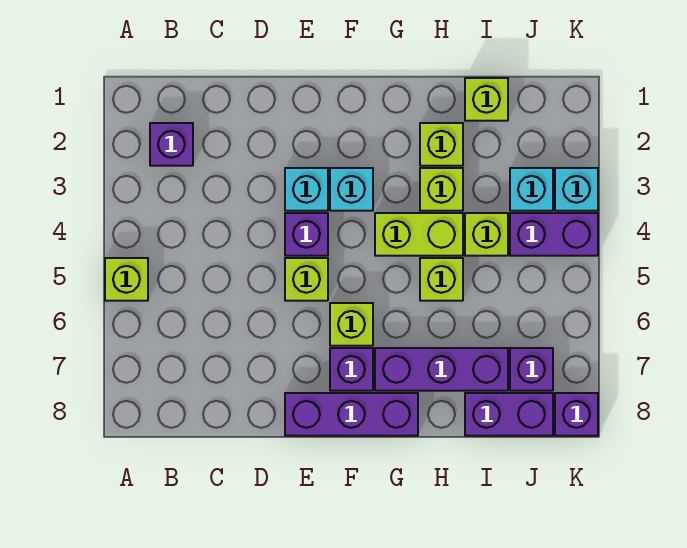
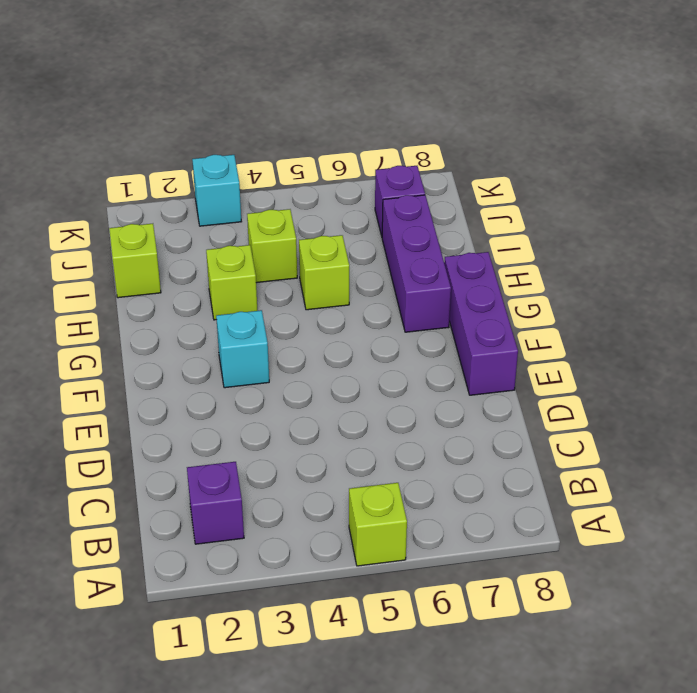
none -> cyan brick E3 level 1
none -> purple brick E4 level 1
none -> lime brick E5 level 1

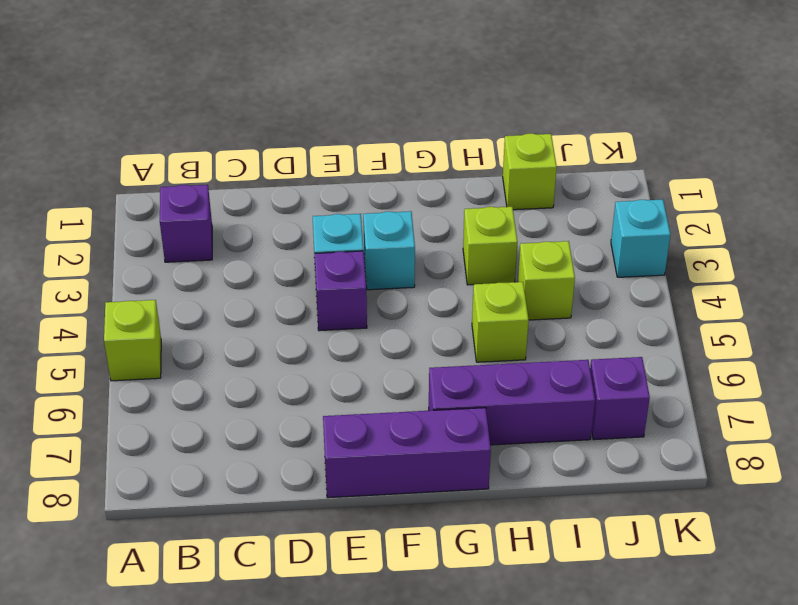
none -> lime brick E5 level 1
none -> lime brick F6 level 1
none -> purple brick F7 level 1

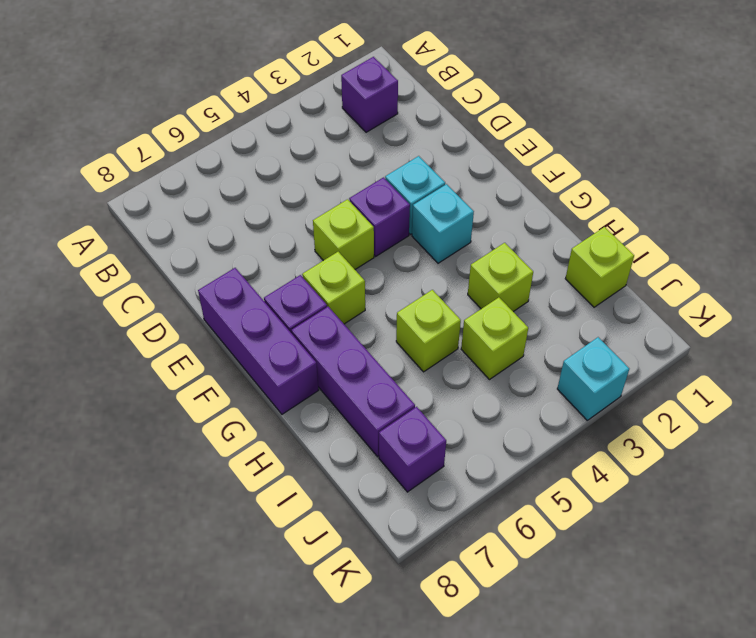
none -> lime brick A5 level 1
none -> lime brick G4:H4 level 1
none -> lime brick H2 level 1

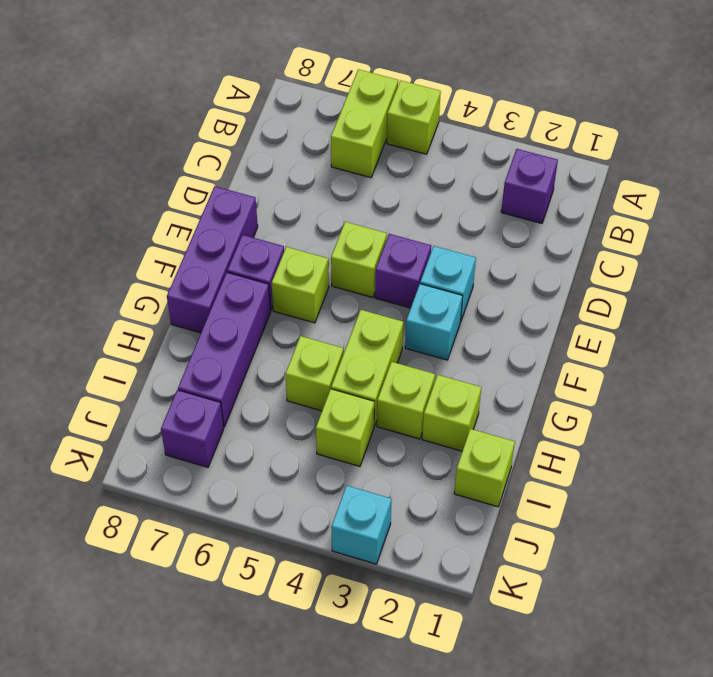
lime brick A6:B6 level 1 -> none
none -> purple brick I8:J8 level 1
none -> cyan brick J3 level 1
none -> purple brick J4:K4 level 1

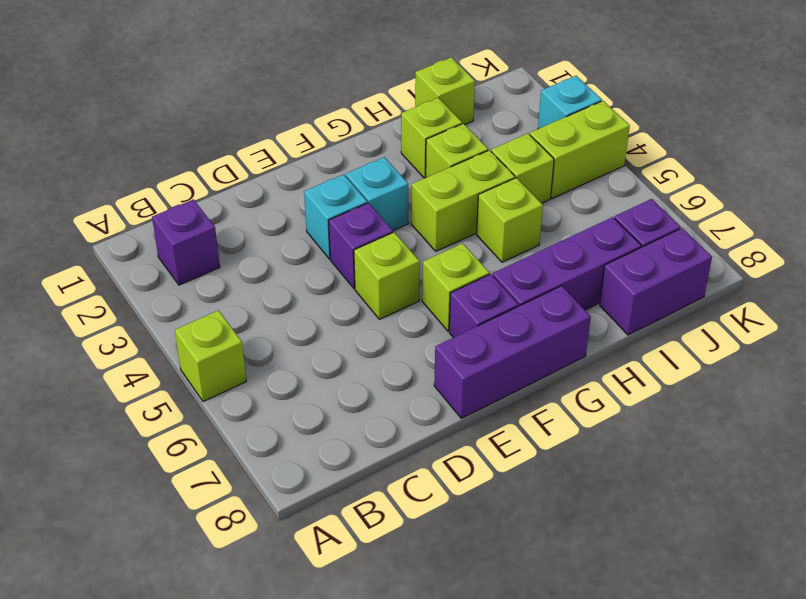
lime brick J4:K4 level 1 -> purple brick J4:K4 level 1
none -> cyan brick J3 level 1
none -> purple brick K8 level 1

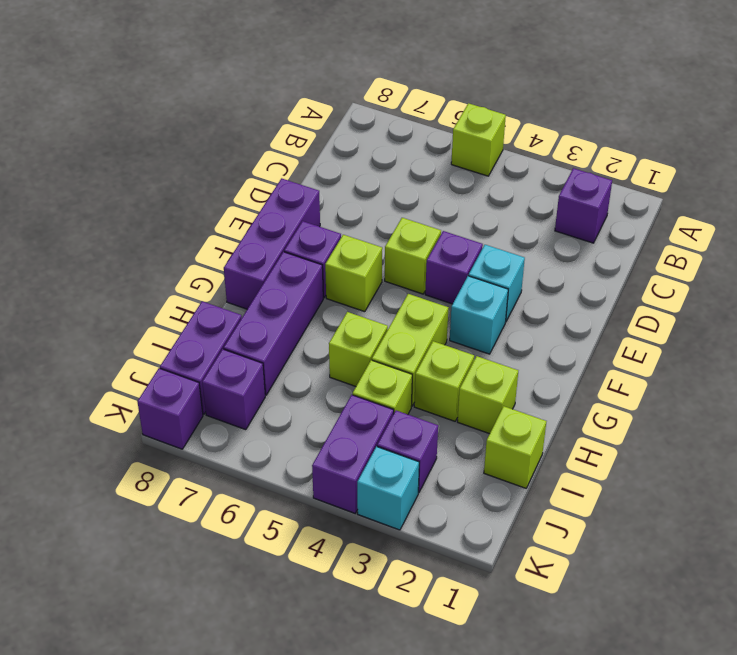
purple brick J3 level 1 -> cyan brick J3 level 1

